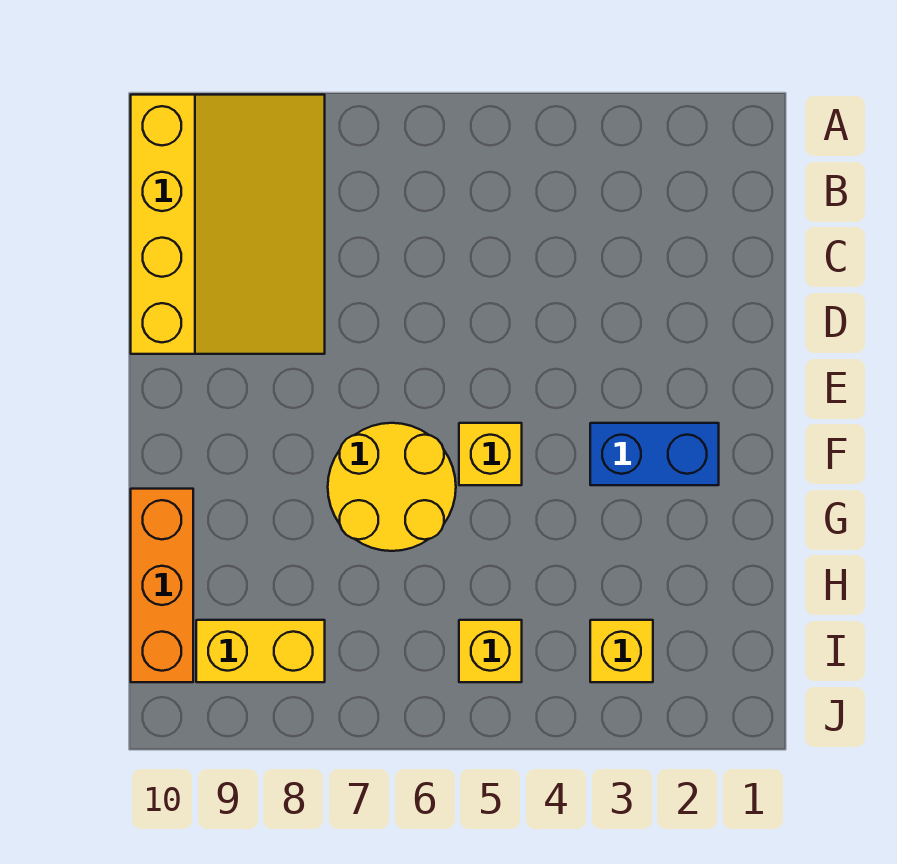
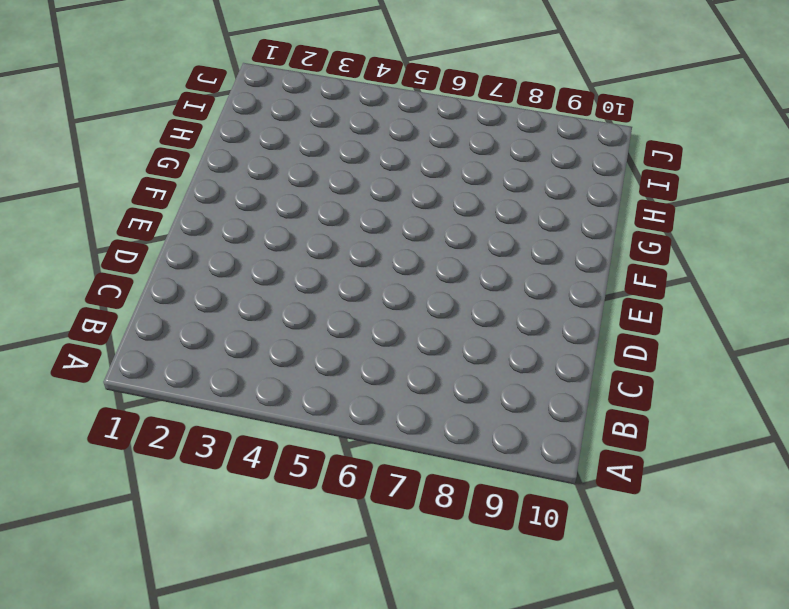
none -> yellow slope A8:D10 level 1 top 10
none -> blue brick F2:F3 level 1

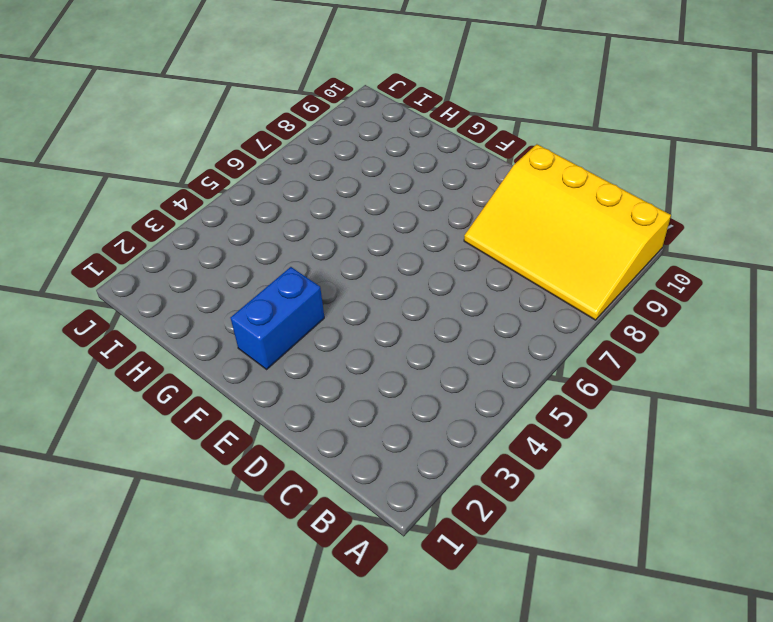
none -> yellow brick F5 level 1
none -> yellow round brick F6:G7 level 1

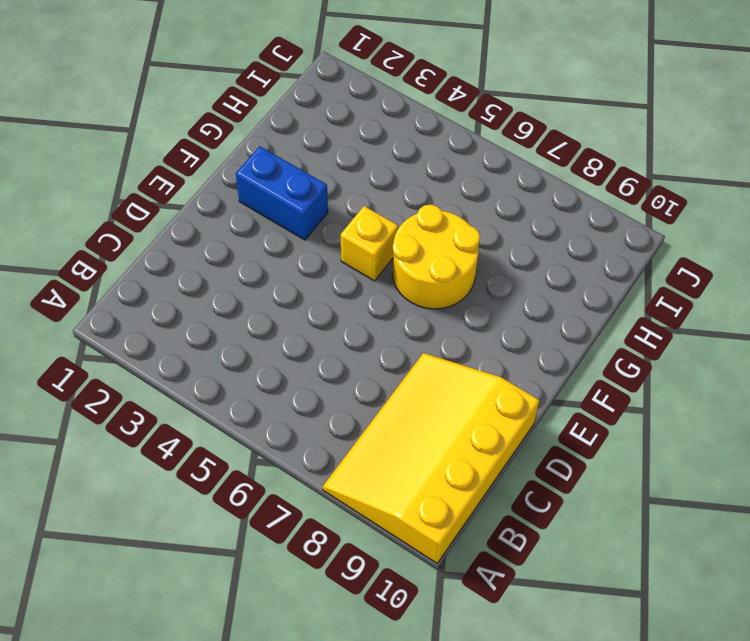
none -> orange brick G10:I10 level 1
none -> yellow brick I3 level 1

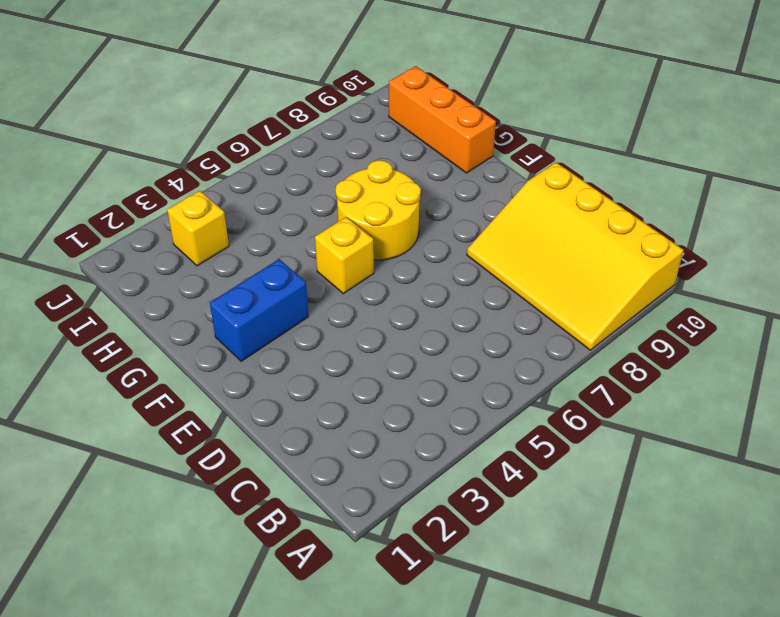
none -> yellow brick I5 level 1
none -> yellow brick I8:I9 level 1

